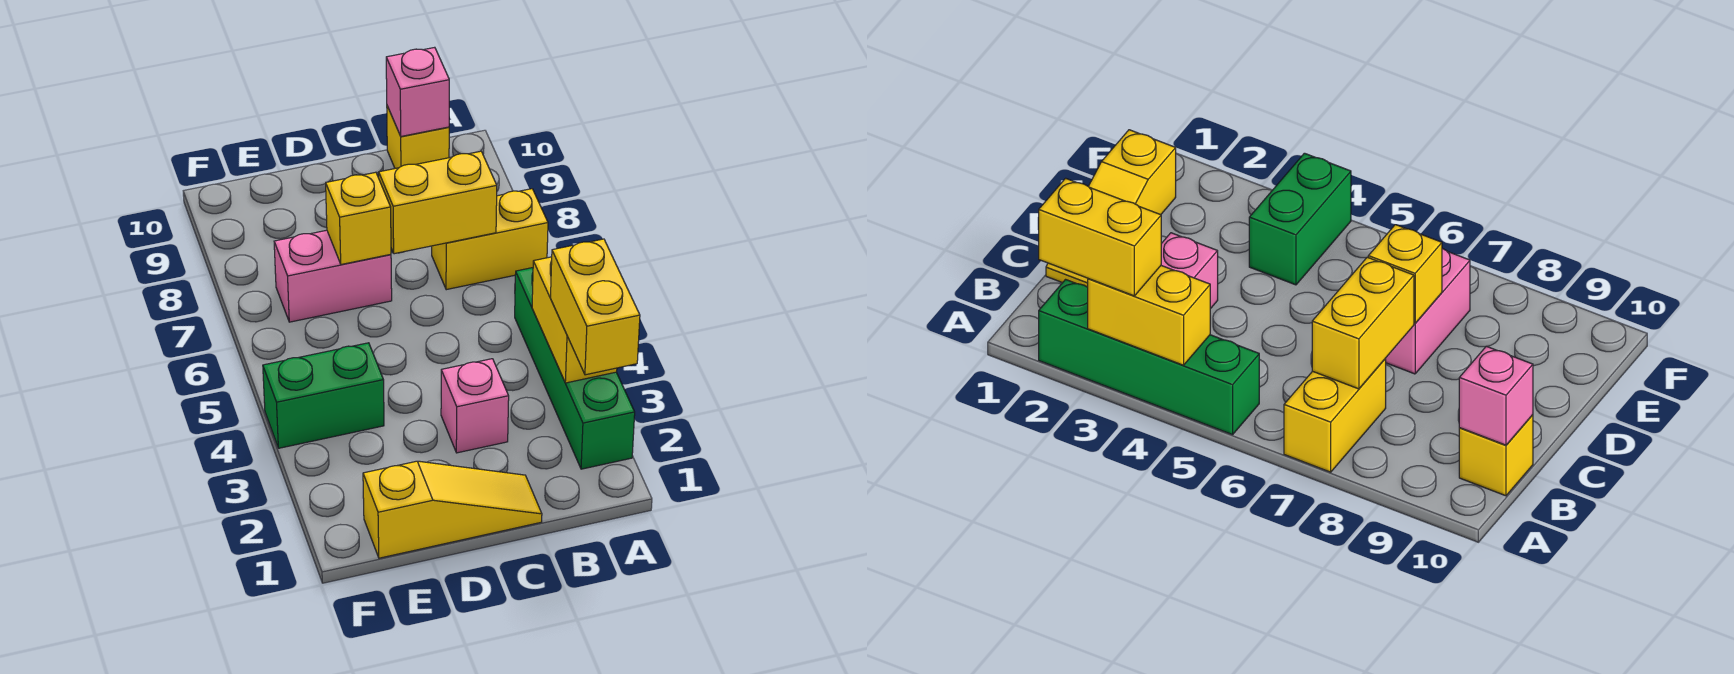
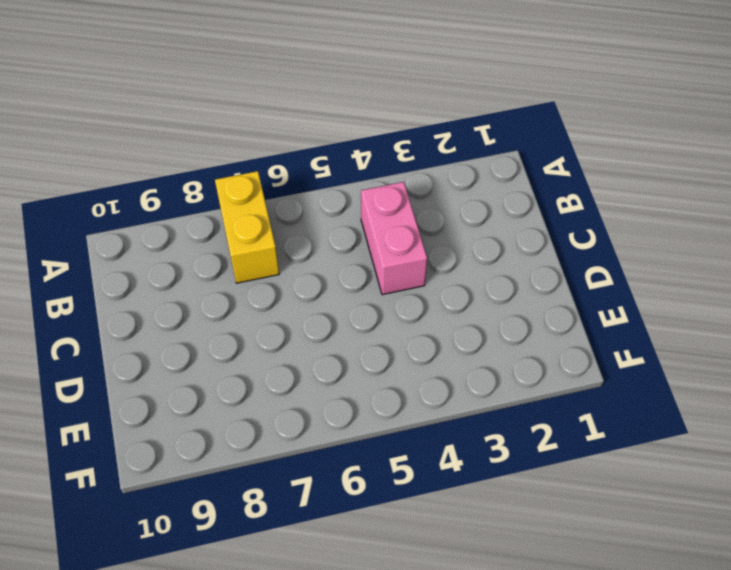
pink brick B4:C4 level 1 -> pink brick D7:E7 level 1
none -> green brick A2:A5 level 1
none -> yellow brick B10 level 1
none -> yellow slope C1:E1 level 1 top E

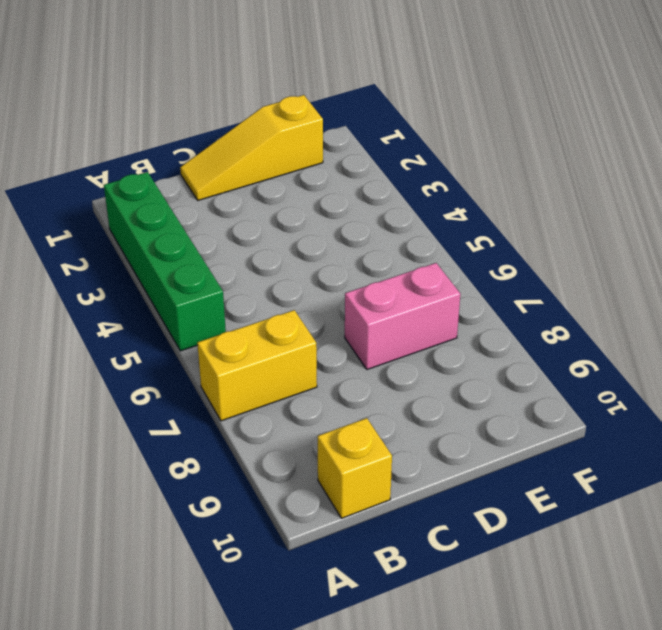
none -> pink brick C3 level 1
none -> green brick E4:F4 level 1
none -> yellow brick A3:A4 level 2

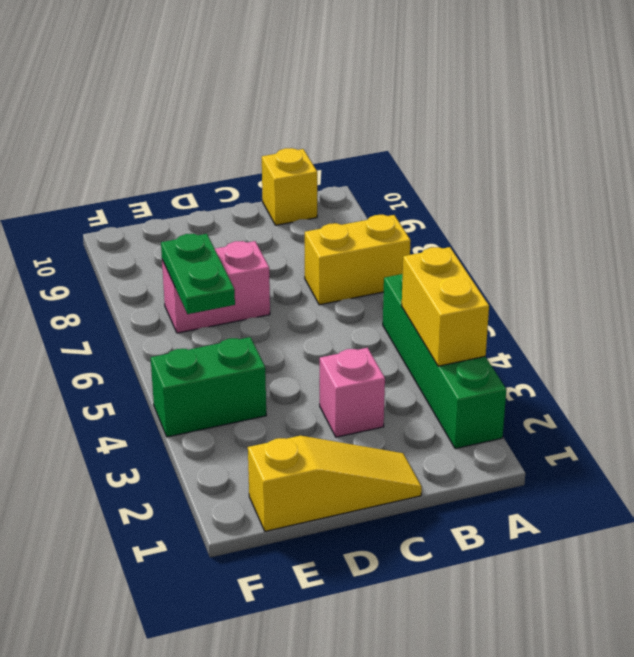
green plate E6:E7 level 2 -> none
none -> yellow brick B7:C7 level 2
none -> pink brick B10 level 2
none -> yellow brick D7 level 2

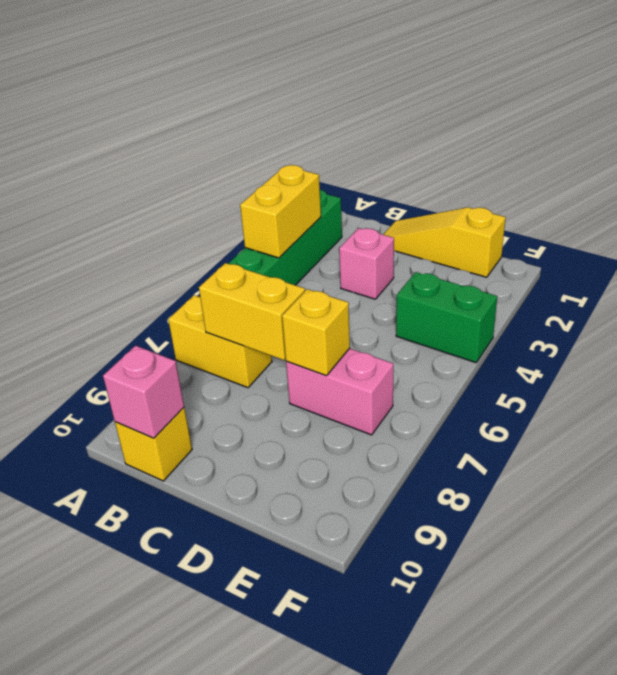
none -> yellow brick A2:A3 level 3

